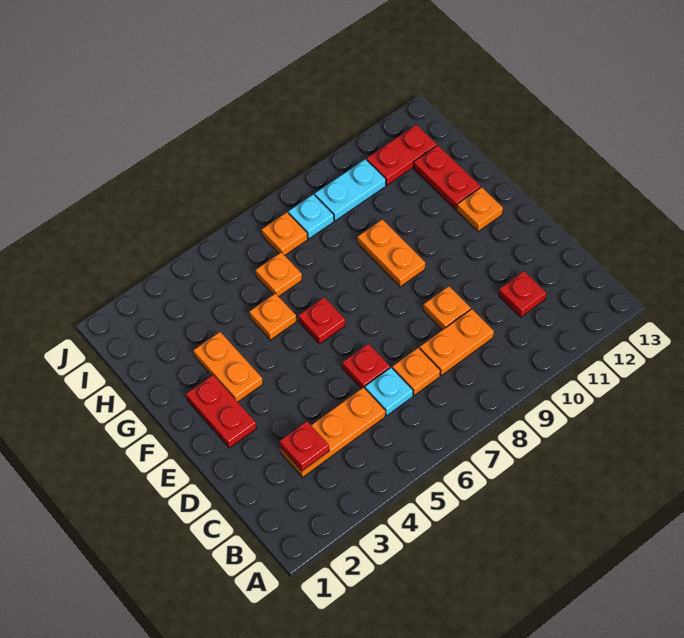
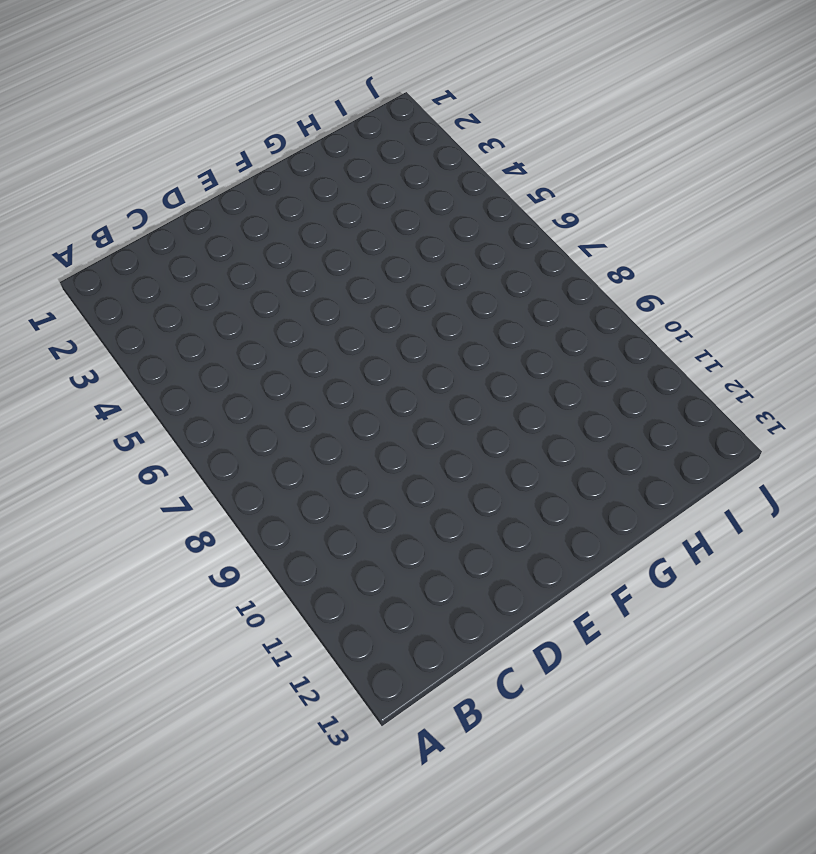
none -> orange plate C3:C5 level 1
none -> cyan plate C6 level 1
none -> orange plate C7 level 1

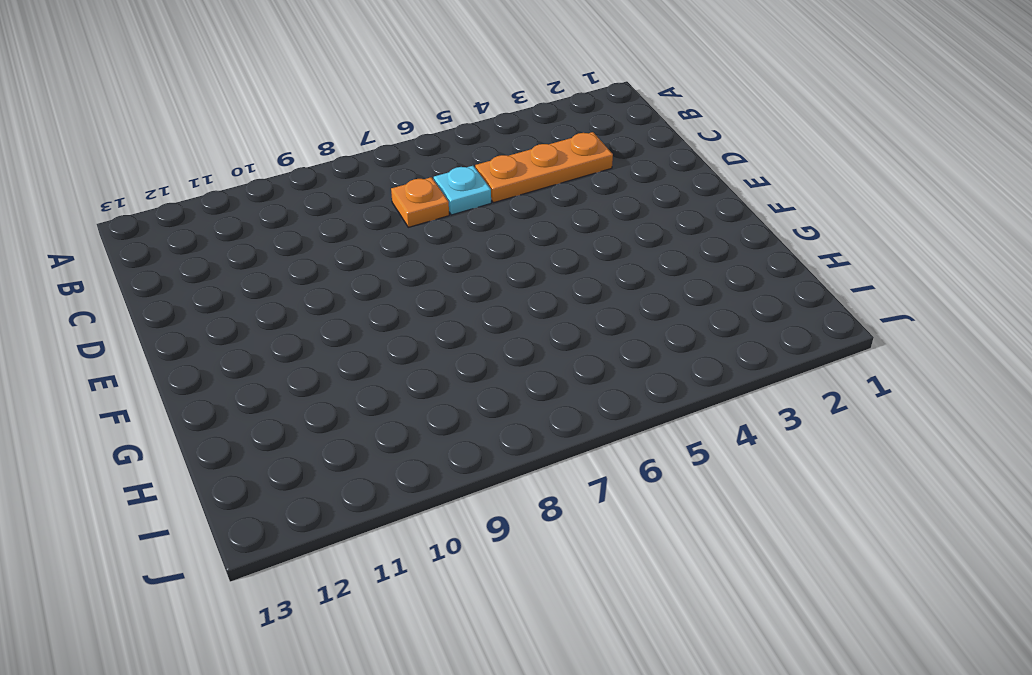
none -> orange plate C8:C9 level 1
none -> red plate C11 level 1
none -> red plate D6 level 1

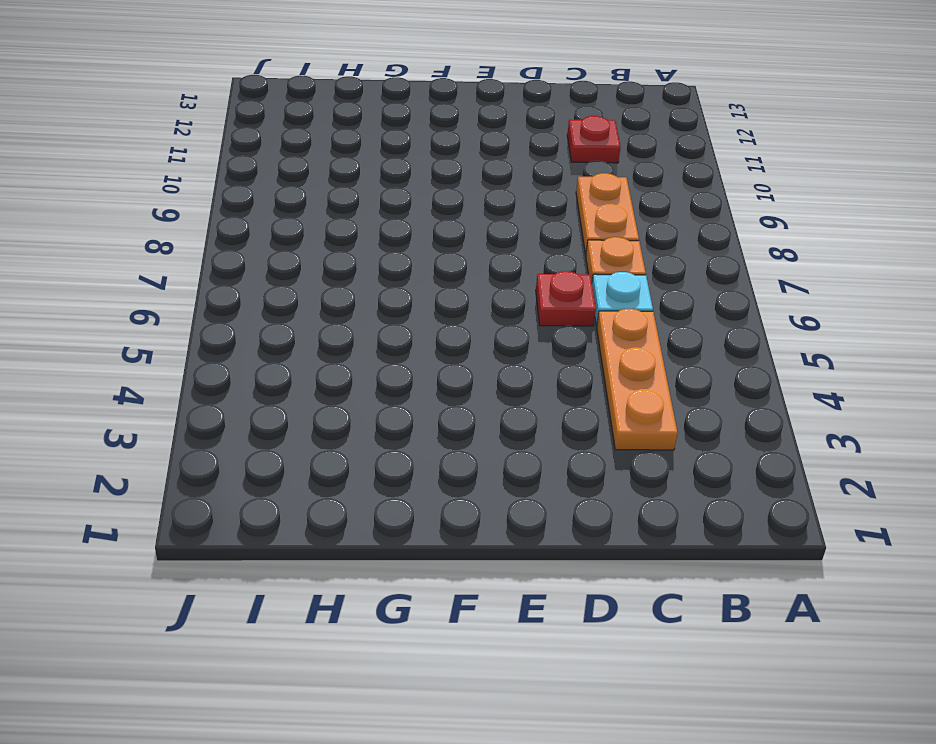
none -> orange plate D9 level 1
none -> red plate E2:F2 level 1
none -> orange plate F3:G3 level 1

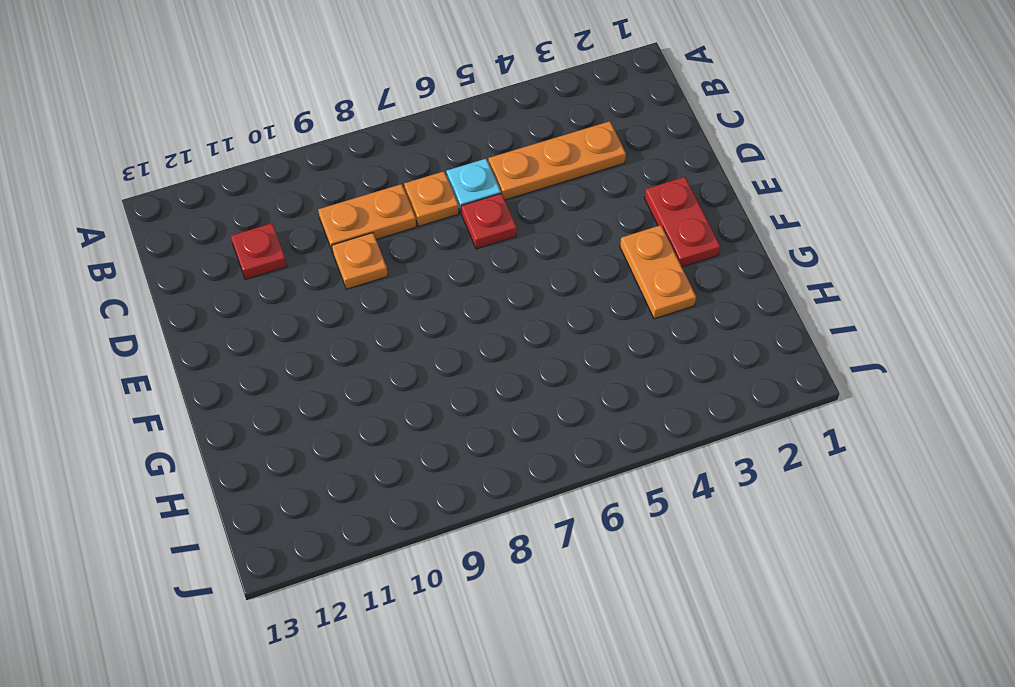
none -> red plate F6 level 1
none -> orange plate F9:G9 level 1
none -> orange plate F12 level 1

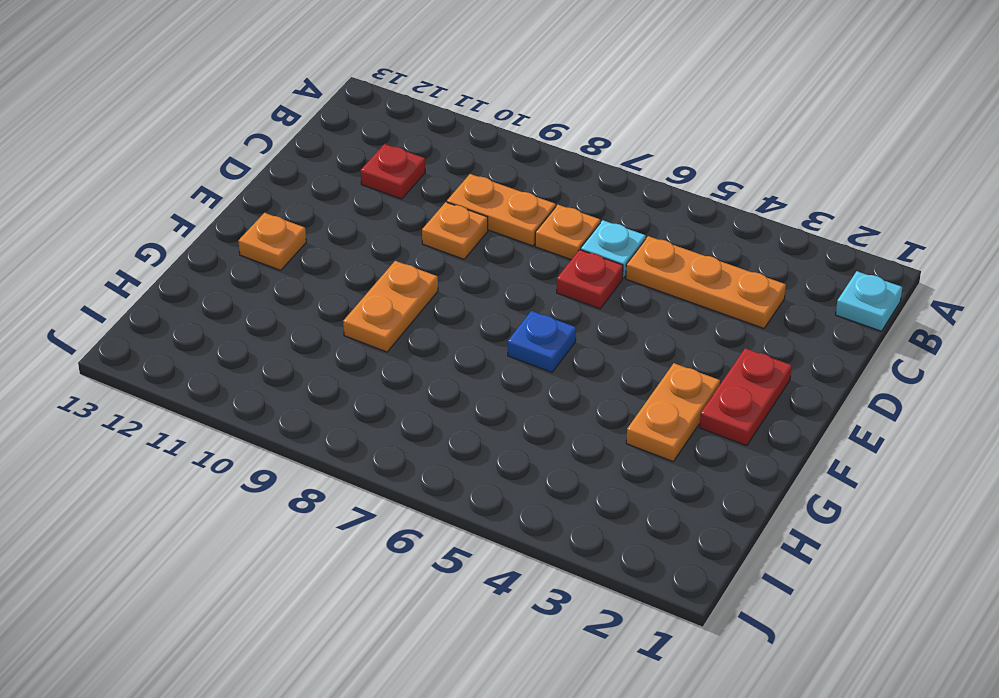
cyan plate B1 level 1 -> cyan plate I8 level 1
blue plate F6 level 1 -> red plate F6 level 1
none -> orange plate G5 level 1
none -> red plate G12:H12 level 1
none -> orange plate H6 level 1

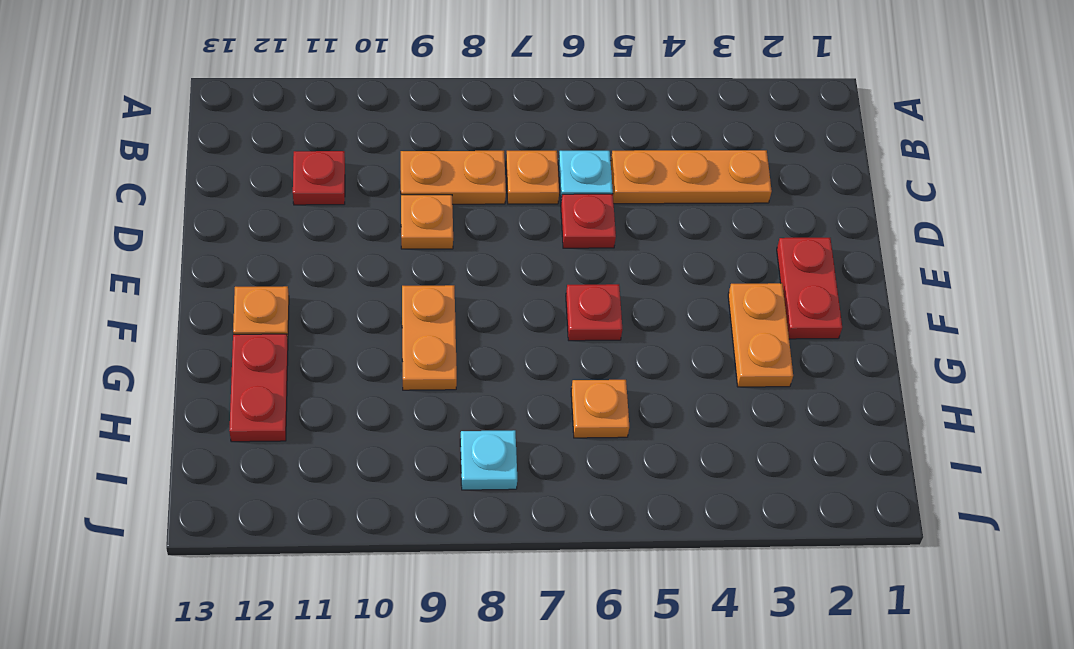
none -> orange plate G5 level 1
none -> orange plate I7 level 1
none -> cyan plate I9:I10 level 1

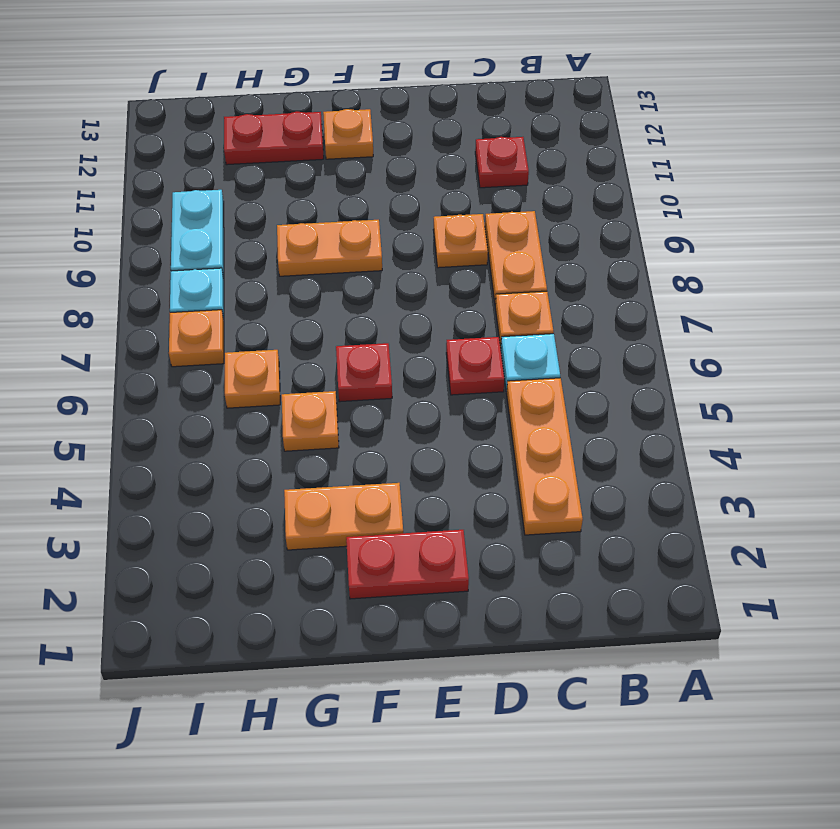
none -> red plate I11:I12 level 1
none -> red plate C3 level 2

